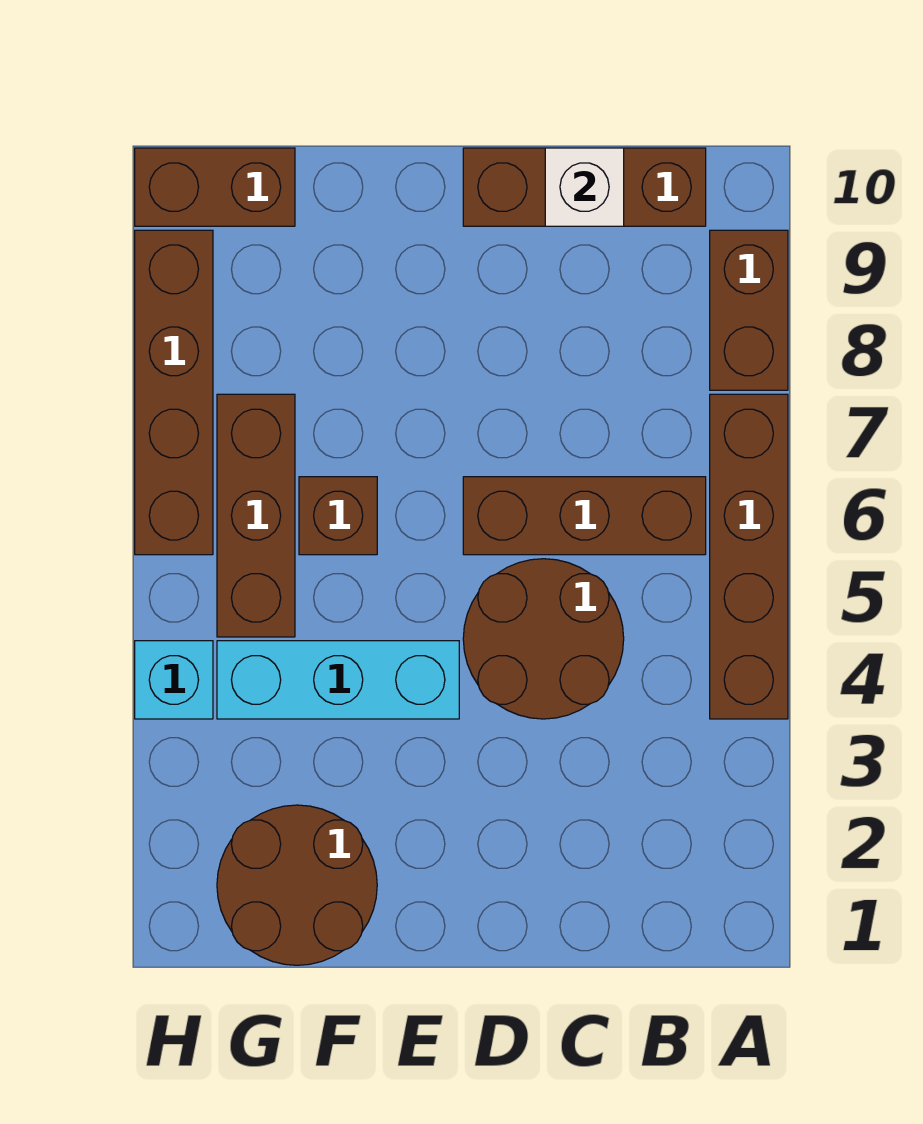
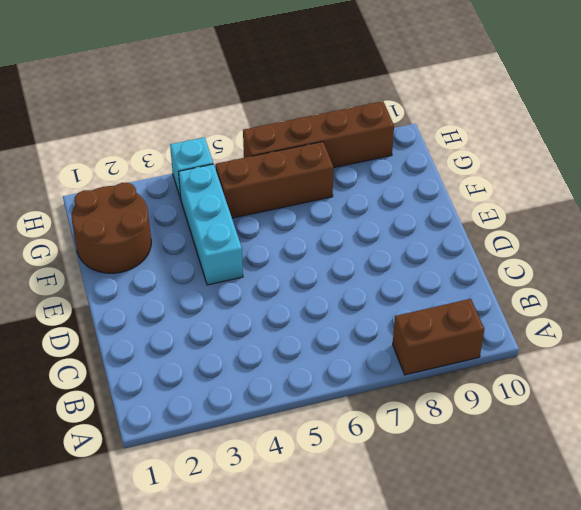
none -> brown brick A4:A7 level 1
none -> brown brick B6:D6 level 1
none -> brown brick B10:D10 level 1

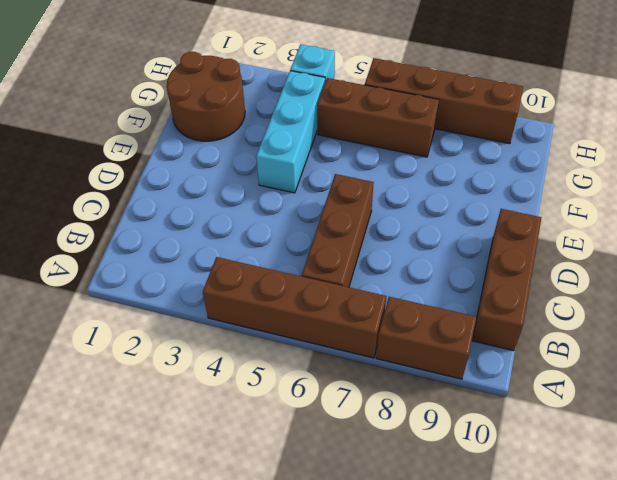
none -> brown round brick C4:D5 level 1
none -> brown brick F6 level 1
none -> brown brick G10:H10 level 1

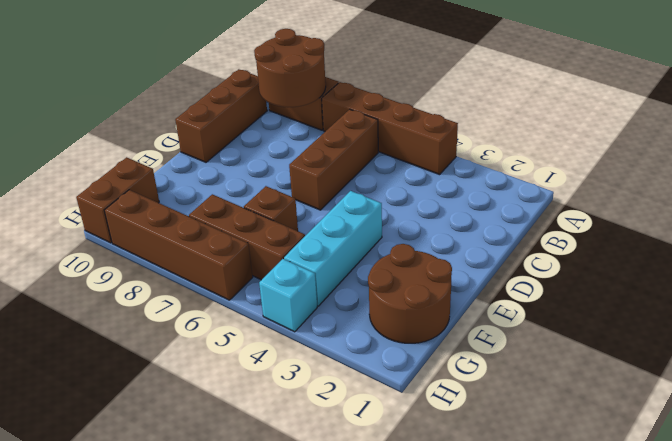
brown round brick A8:B9 level 2 -> brown round brick C4:D5 level 1
none -> white brick C10 level 2

